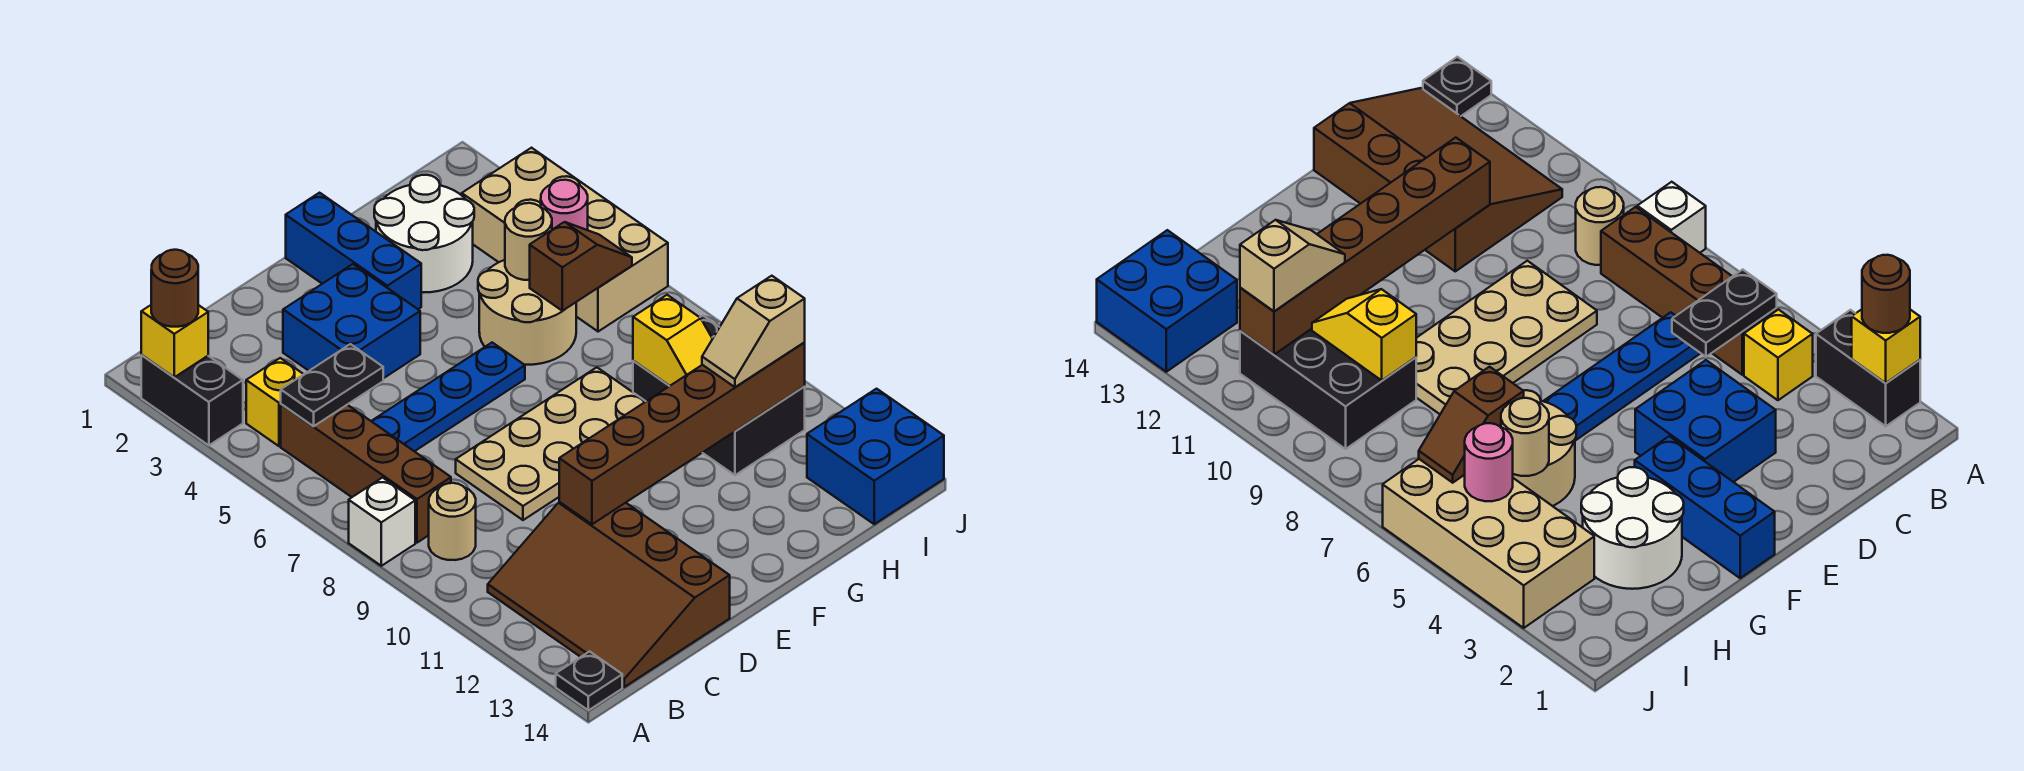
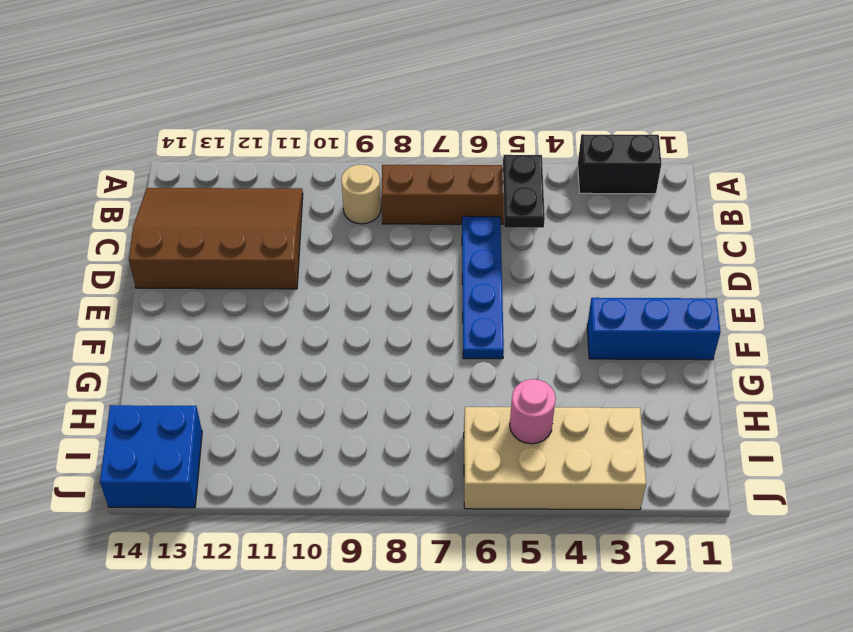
none -> white brick A8 level 1
none -> black plate A14 level 1
none -> yellow brick B4 level 1

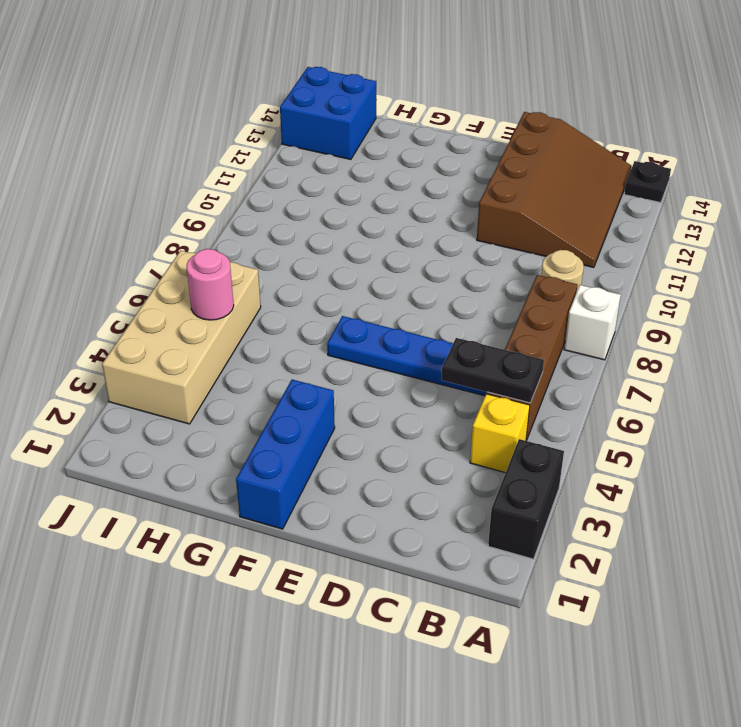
none -> blue brick D3:E4 level 1
none -> tan plate D8:G9 level 1
none -> white round brick G2:H3 level 1

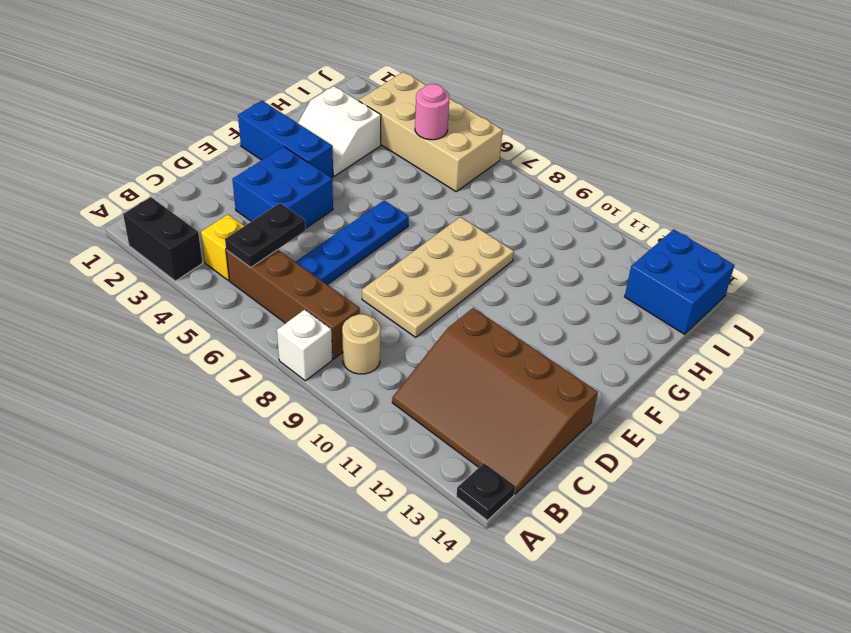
white slope G2:H3 level 1 top H -> white round brick G2:H3 level 1
none -> tan round brick G5:H6 level 1
none -> black brick H9:I11 level 1
none -> yellow brick A2 level 2

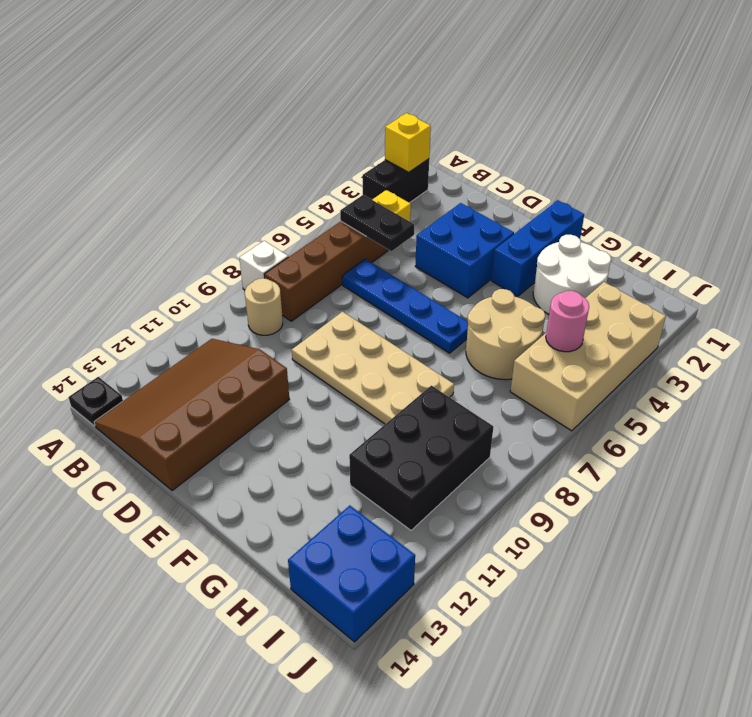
none -> brown brick D11:I11 level 2
none -> tan round brick H5 level 2
none -> brown slope H6:I6 level 2 top H

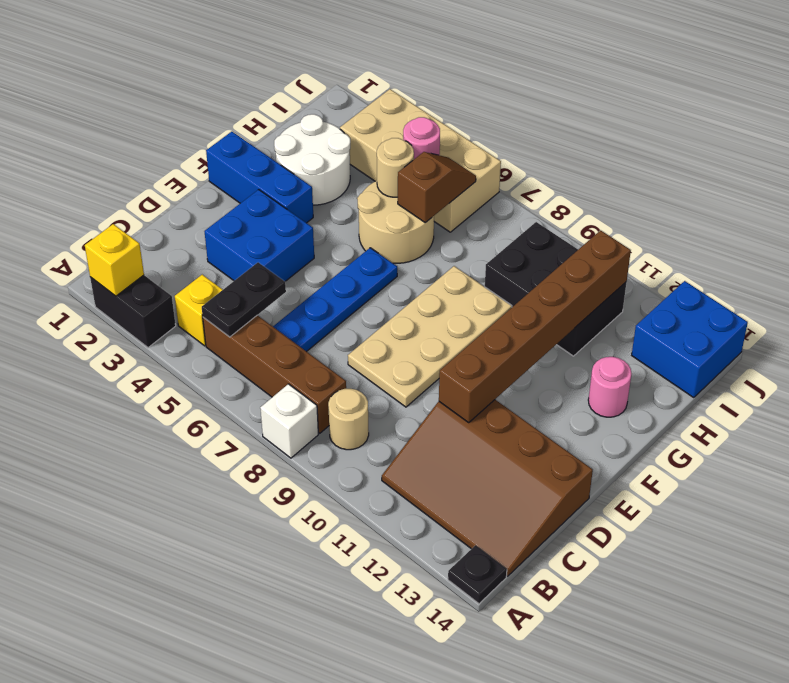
pink round brick G13 level 1 -> none
none -> yellow slope H9:H10 level 2 top 9
none -> brown round brick A2 level 3
none -> tan slope H11:I11 level 3 top I

